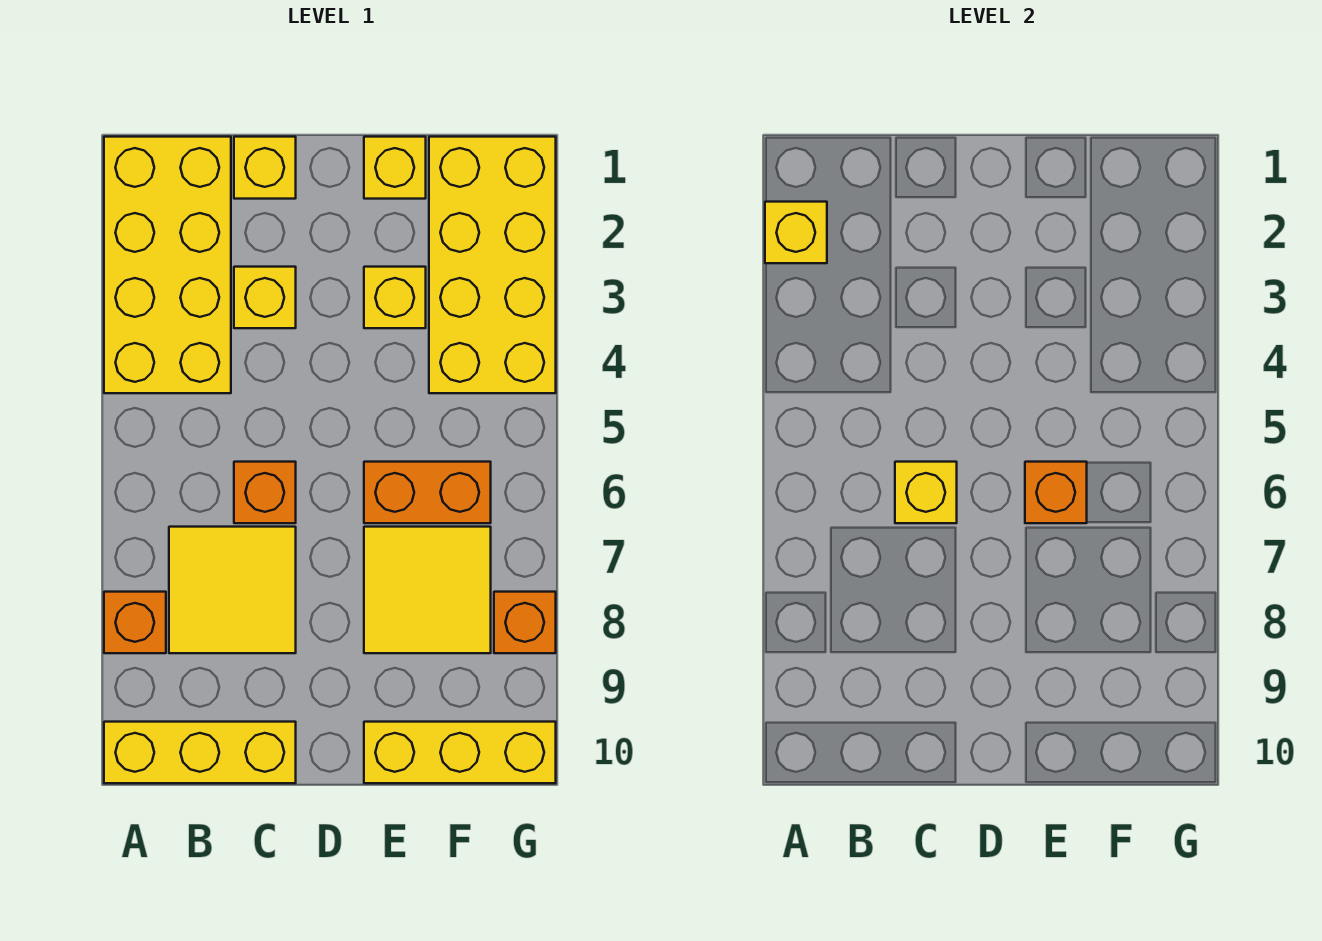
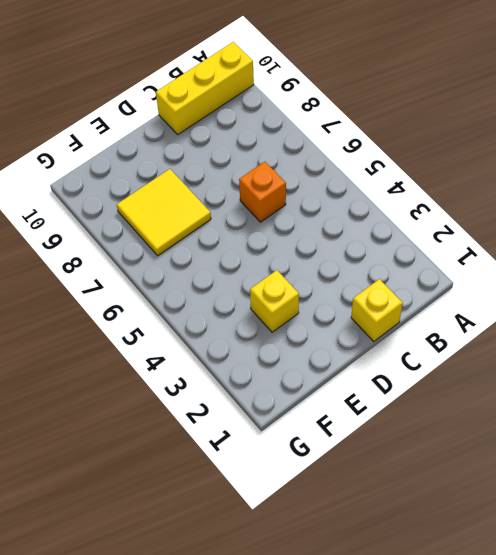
none -> yellow brick A1:B4 level 1
none -> orange brick A8 level 1
none -> yellow tile B7:C8 level 1

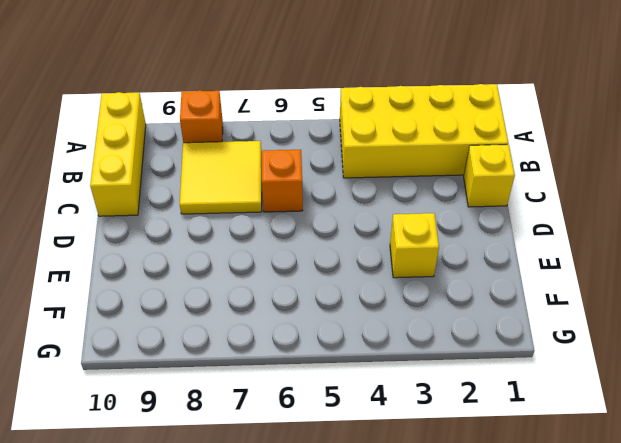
none -> yellow brick C3 level 1
none -> yellow brick E1 level 1
none -> orange brick E6:F6 level 1

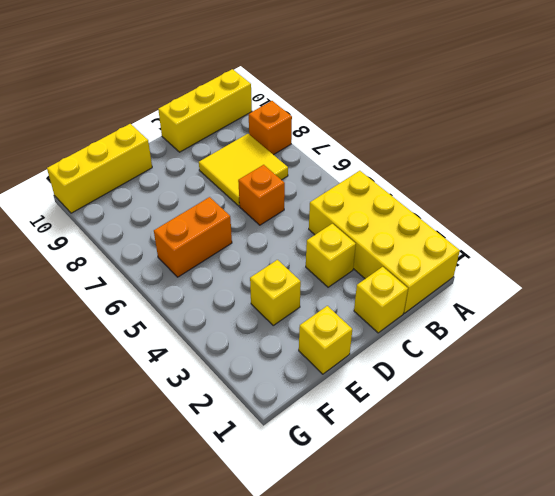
none -> yellow tile E7:F8 level 1
none -> yellow brick F1:G4 level 1
none -> orange brick G8 level 1

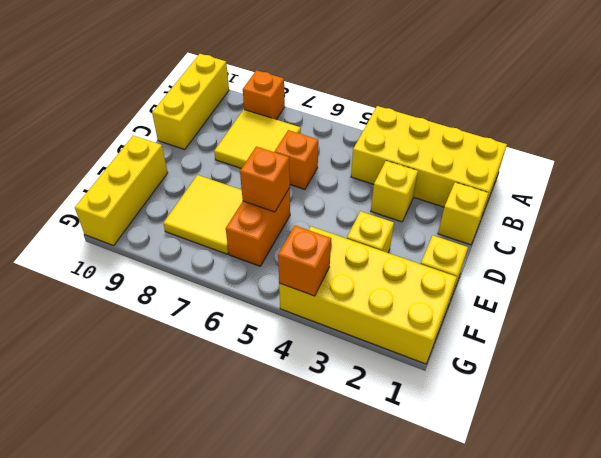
orange brick G4 level 2 -> orange brick G8 level 1
none -> yellow brick A2 level 2
none -> yellow brick C6 level 2

